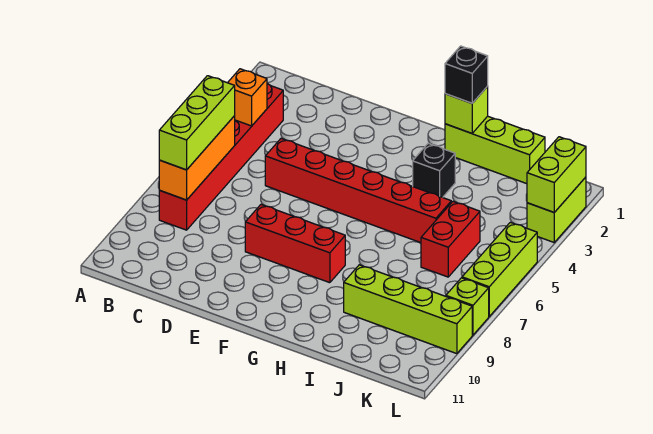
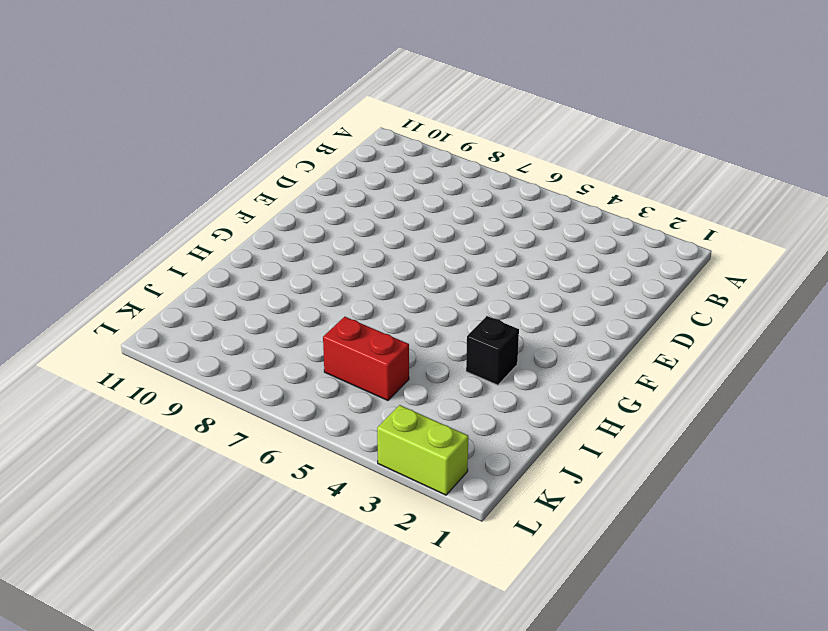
none -> red brick B3:B8 level 1
none -> red brick D5:I5 level 1
none -> red brick E8:G8 level 1

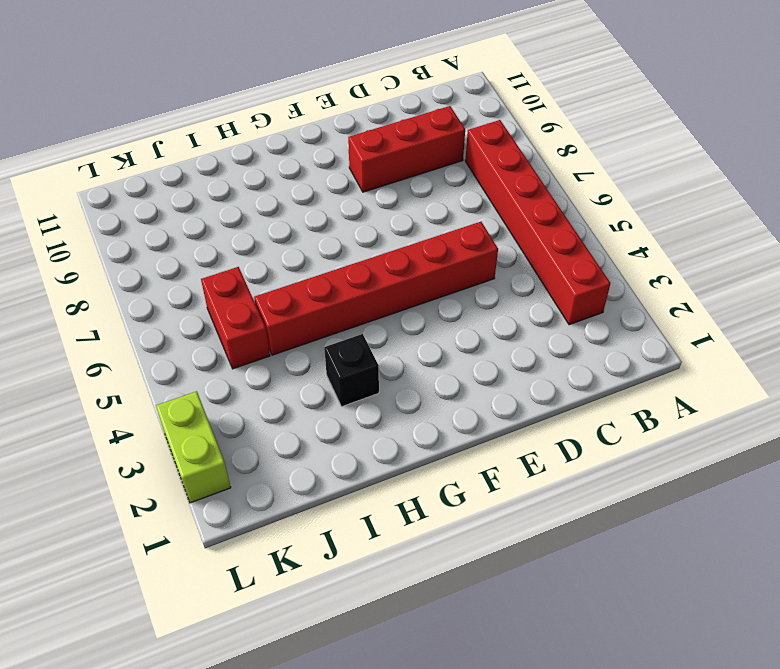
red brick C9:E9 level 1 -> red brick E8:G8 level 1
none -> lime brick H1:J1 level 1
none -> lime brick I9:L9 level 1
none -> lime brick L5:L7 level 1

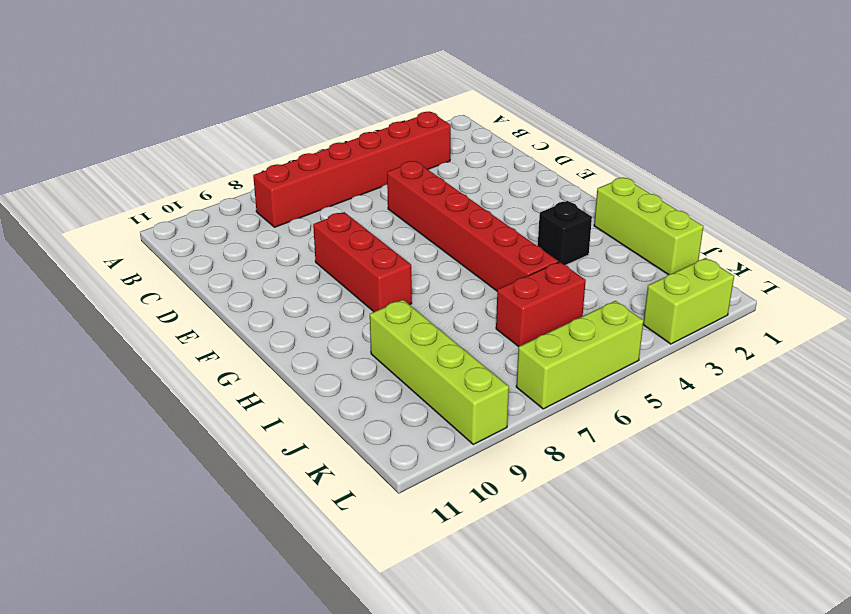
none -> lime brick L8 level 1
none -> orange brick B4 level 2
none -> orange brick B6:B8 level 2

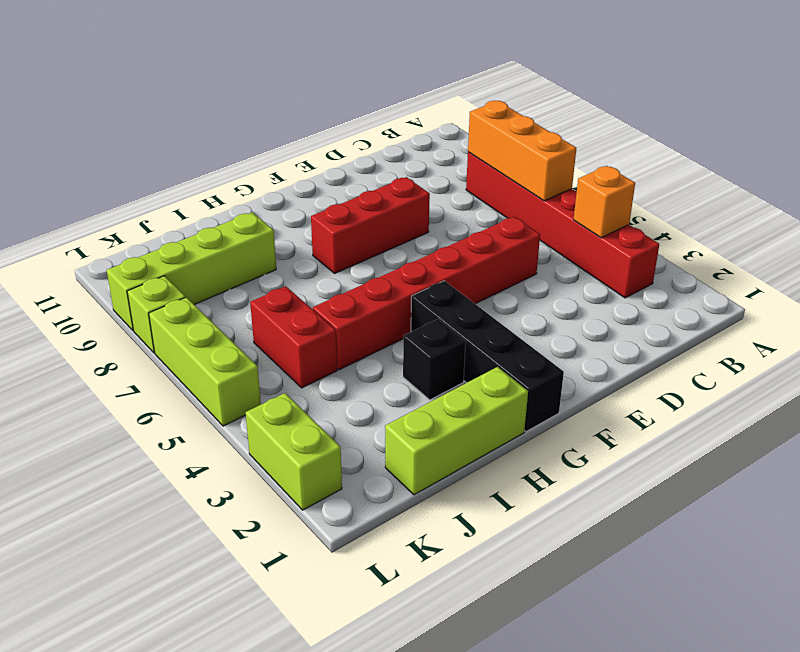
black brick G1:G4 level 1 -> none
none -> lime brick H1 level 2
none -> lime brick L2:L3 level 2
none -> lime brick B6:B8 level 3

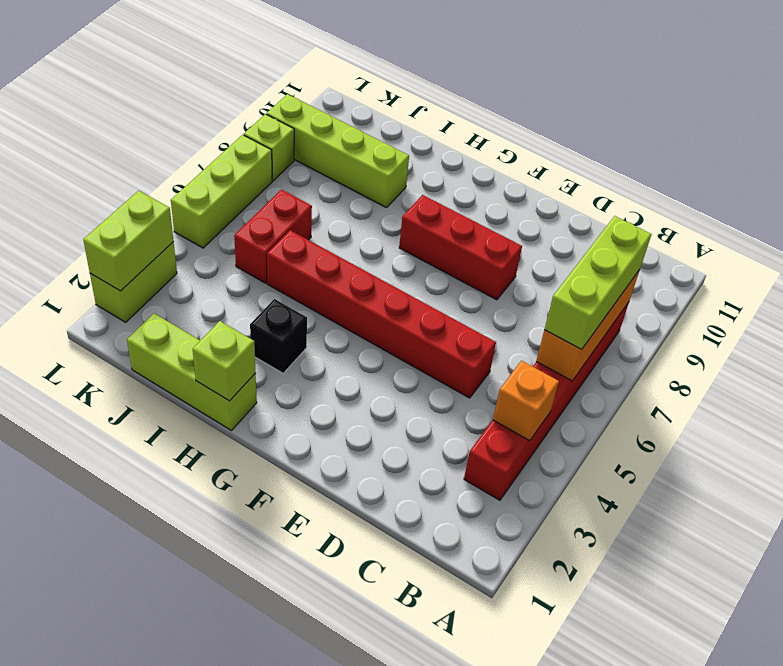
none -> black brick H1 level 3

